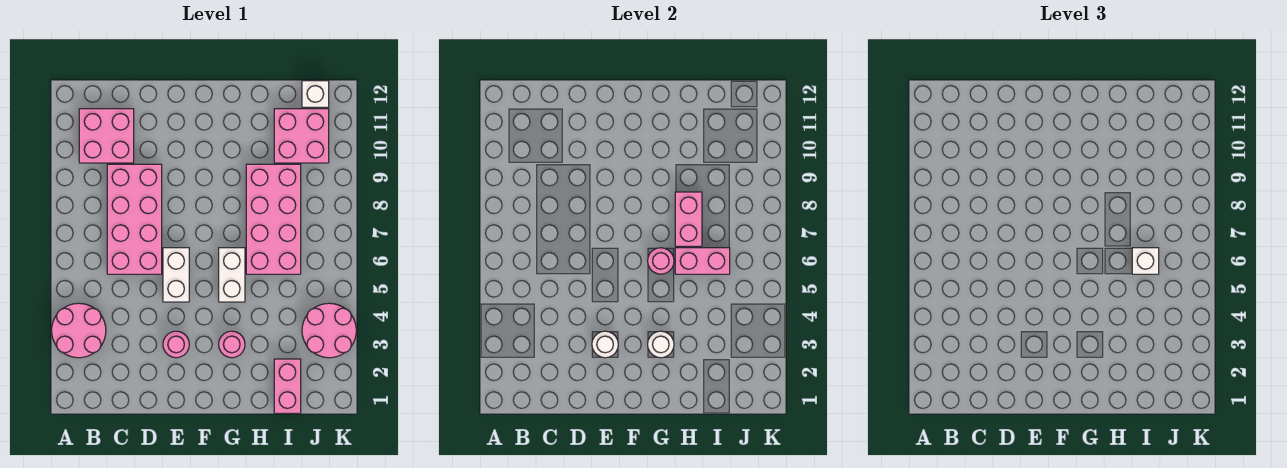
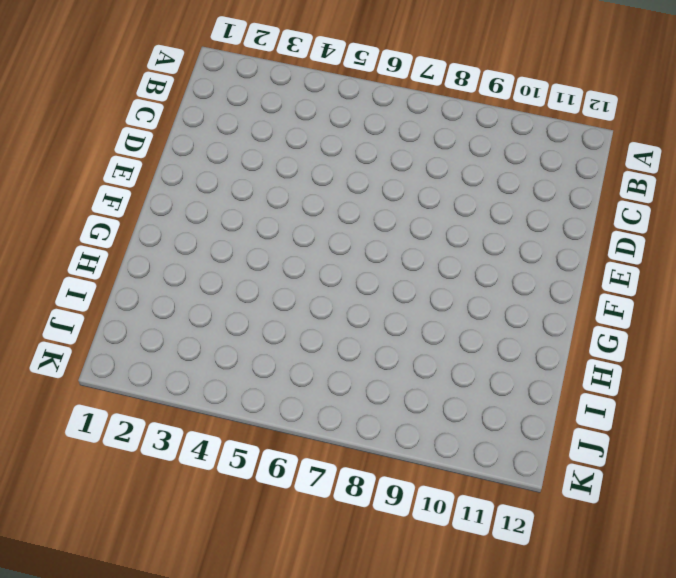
none -> pink round brick A3:B4 level 1
none -> pink brick B10:C11 level 1
none -> pink brick C6:D9 level 1

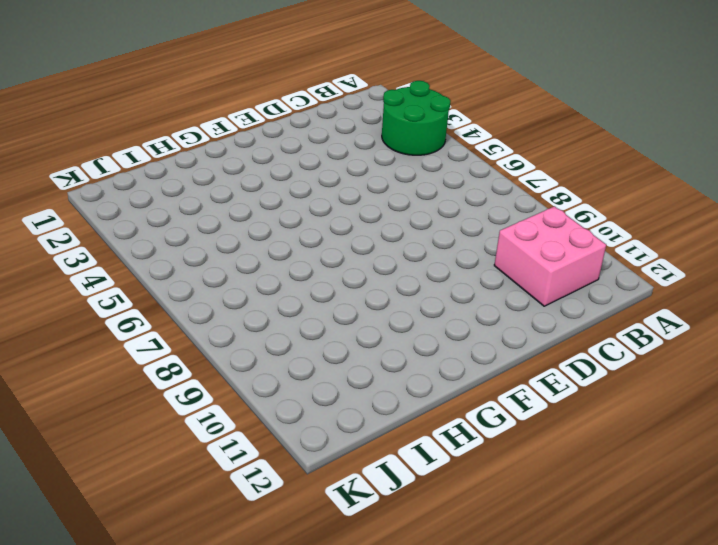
green round brick A3:B4 level 1 -> pink round brick A3:B4 level 1
none -> pink brick C6:D9 level 1
none -> pink round brick E3 level 1
none -> white brick E5:E6 level 1

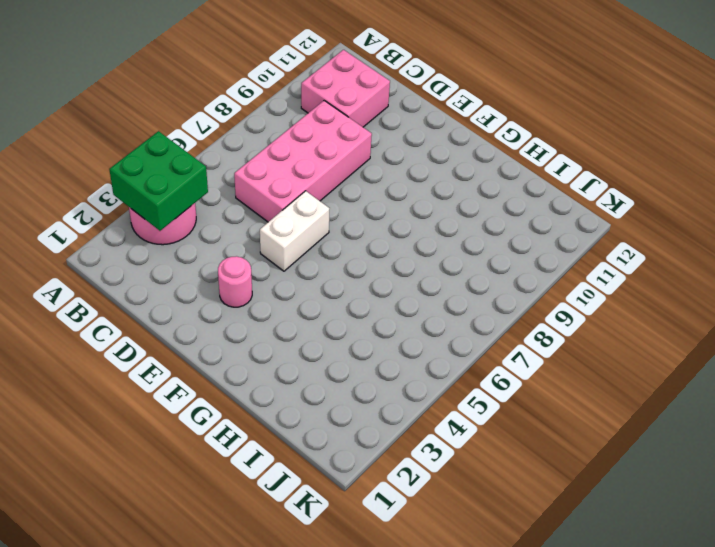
green brick A3:B4 level 2 -> none
none -> pink round brick G3 level 1
none -> white brick G5:G6 level 1
none -> pink brick H6:I9 level 1

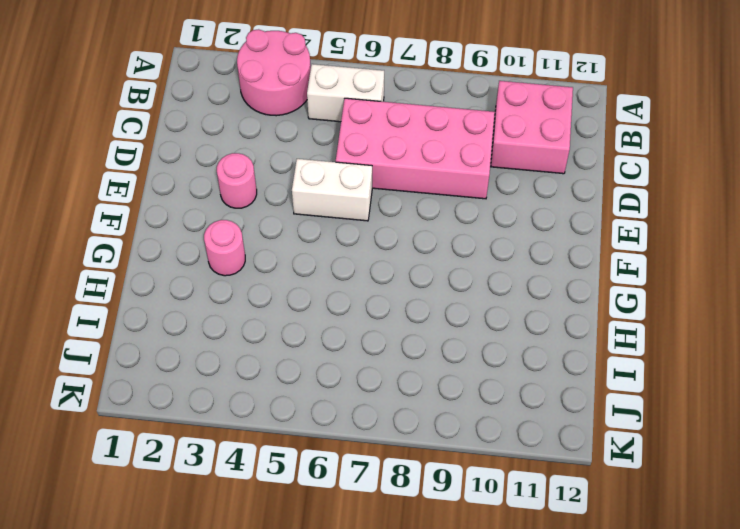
white brick B5:B6 level 1 -> white brick G5:G6 level 1
none -> pink brick H6:I9 level 1
none -> pink brick I1:I2 level 1
none -> pink brick I10:J11 level 1

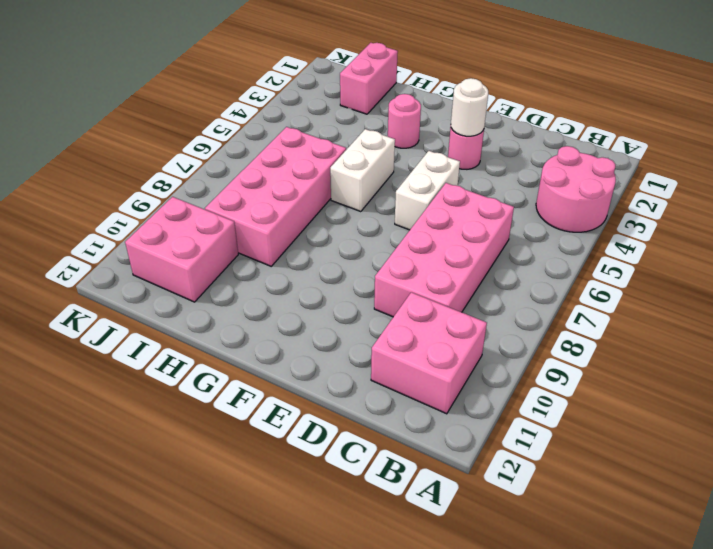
none -> pink round brick J3:K4 level 1
none -> white brick J12 level 1
none -> white round brick G3 level 2

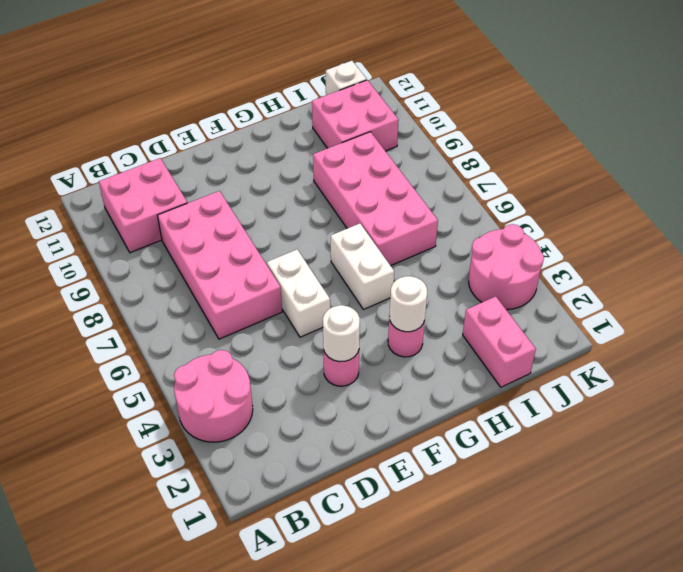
none -> pink round brick G6 level 2
none -> pink brick H6:I6 level 2
none -> pink brick H7:H8 level 2

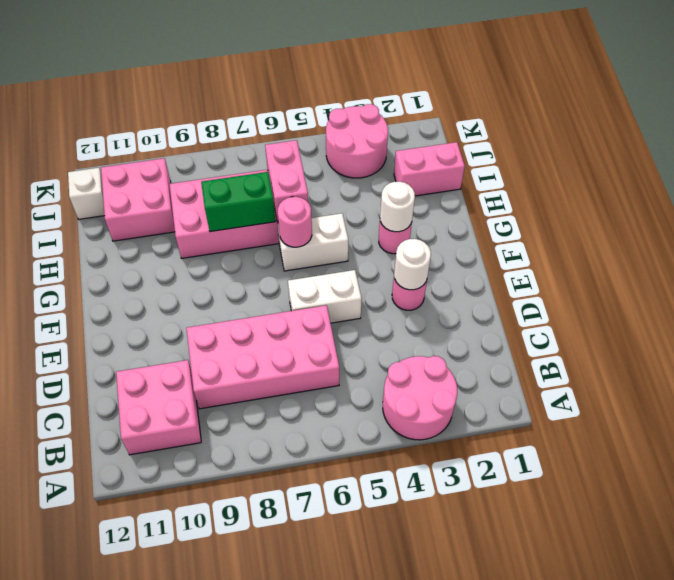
green brick H7:H8 level 2 -> pink brick H7:H8 level 2
none -> white brick I6 level 3

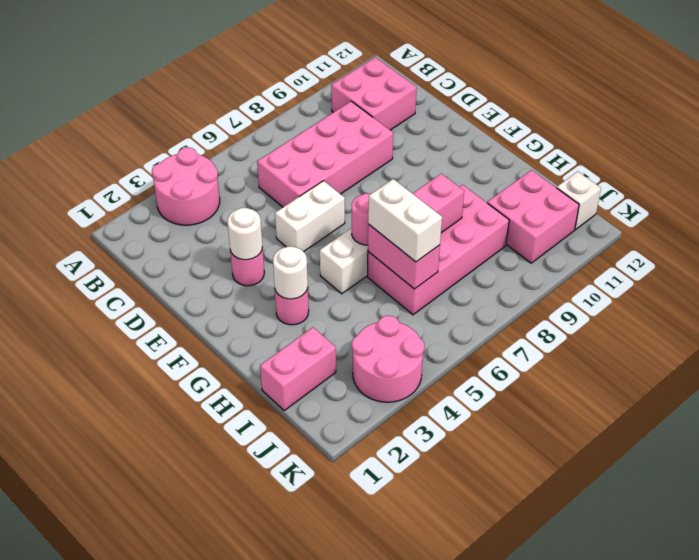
white brick H6:I6 level 3 -> white brick I6 level 3

